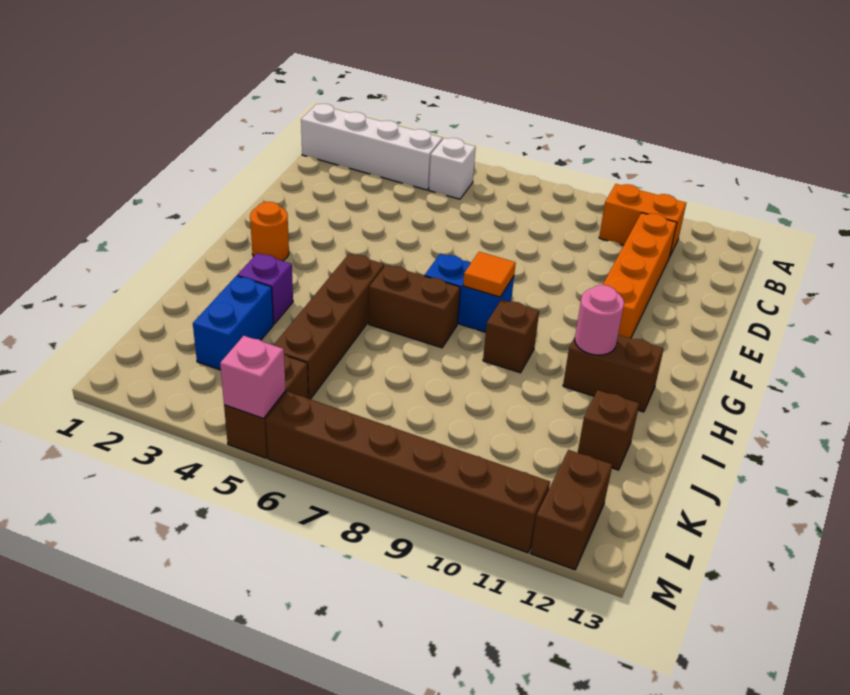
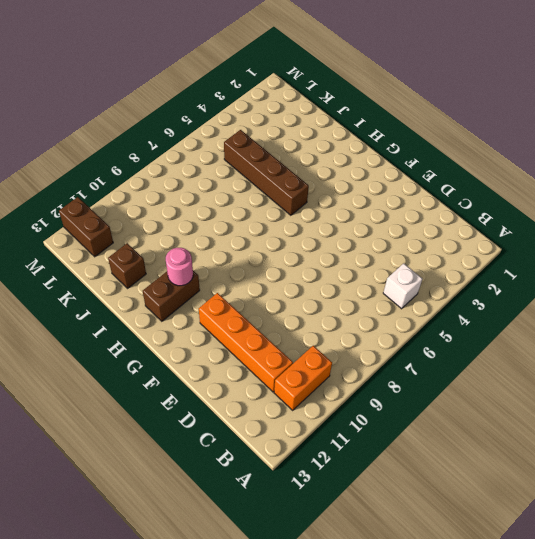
none -> white brick B1:B4 level 1
none -> orange round brick G2 level 1
none -> blue brick G7:G8 level 1

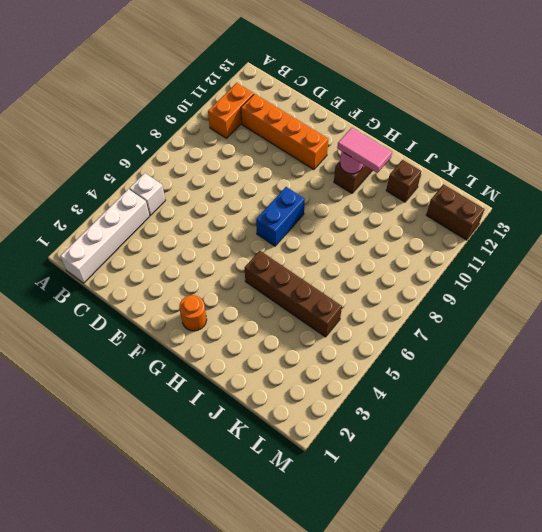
pink tile H11:I11 level 3 -> none
none -> brown brick H6:H7 level 1
none -> brown brick H9 level 1
none -> purple brick I3 level 1

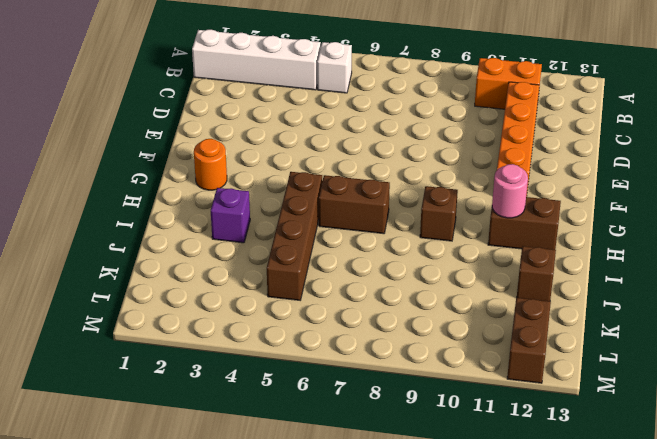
none -> blue brick G7:G8 level 1
none -> blue brick J3:K3 level 1
none -> brown brick L5:M5 level 1

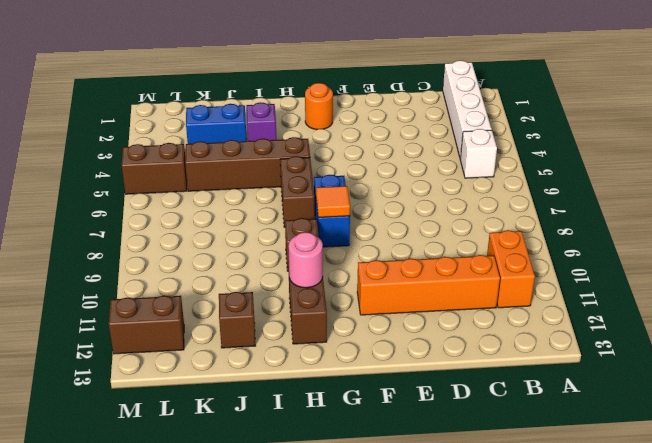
none -> brown brick M6:M11 level 1
none -> pink brick M5 level 2

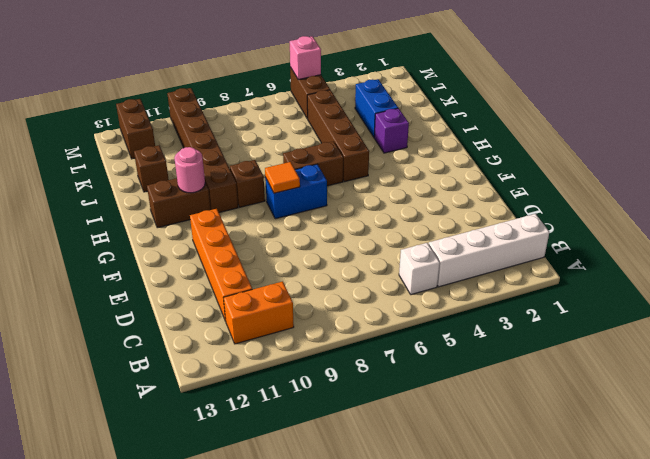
brown brick H10:M10 level 1 -> brown brick M6:M11 level 1
none -> orange round brick G2 level 1

